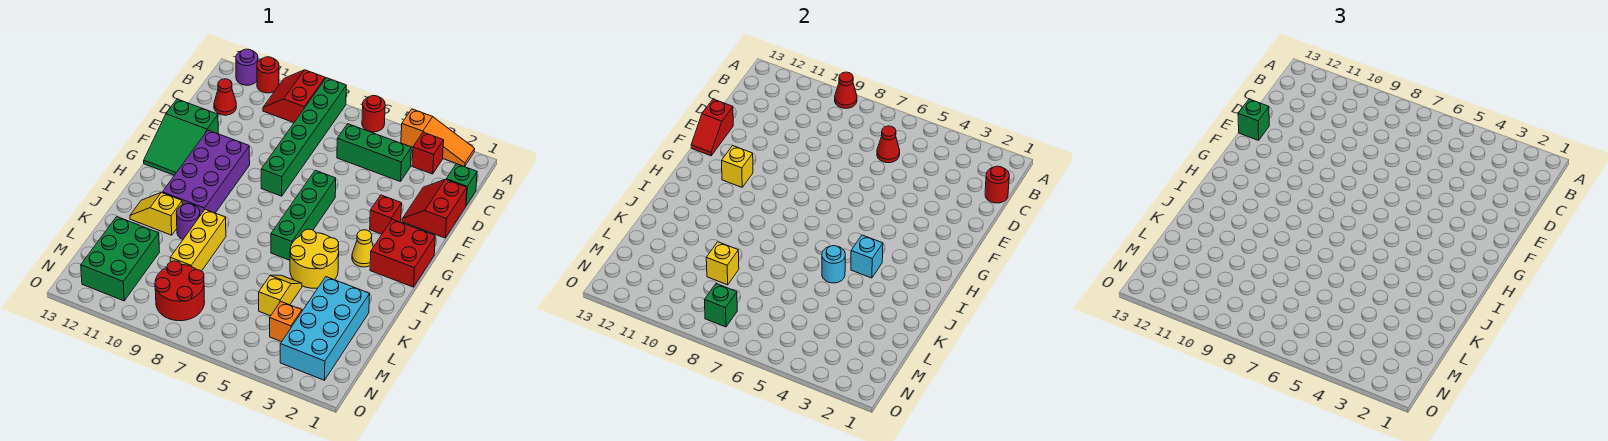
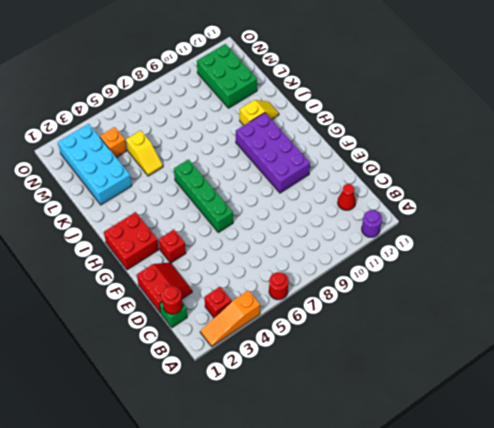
none -> green brick A8:F8 level 1
none -> red slope A9:B10 level 1 top 9
none -> red round brick A11 level 1
none -> green brick C4:C6 level 1

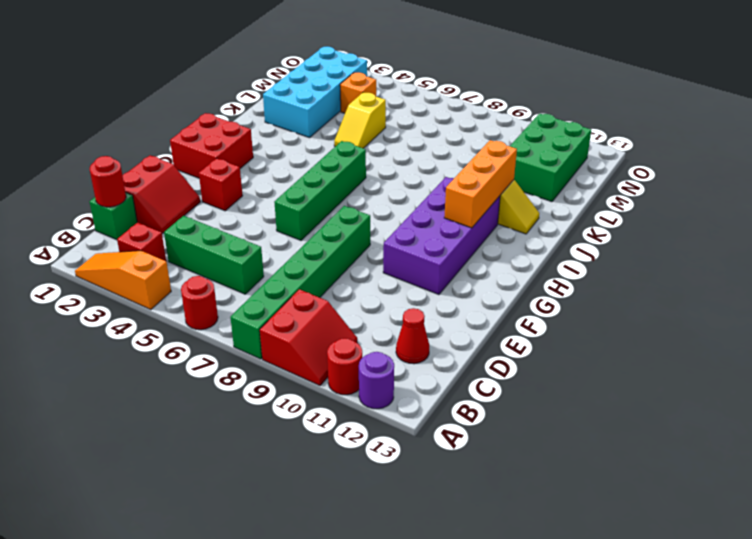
orange brick H11:J11 level 2 -> none
none -> green slope E12:G13 level 1 top E
none -> yellow cone H3 level 1
none -> yellow round brick I4:J5 level 1
none -> yellow brick J9:L9 level 1

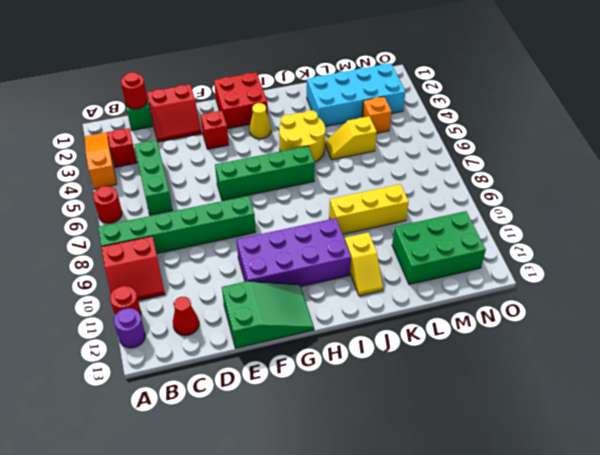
none -> purple round brick J10 level 1
none -> red round brick M8:N9 level 1
none -> red cone A9 level 2
none -> red cone C6 level 2

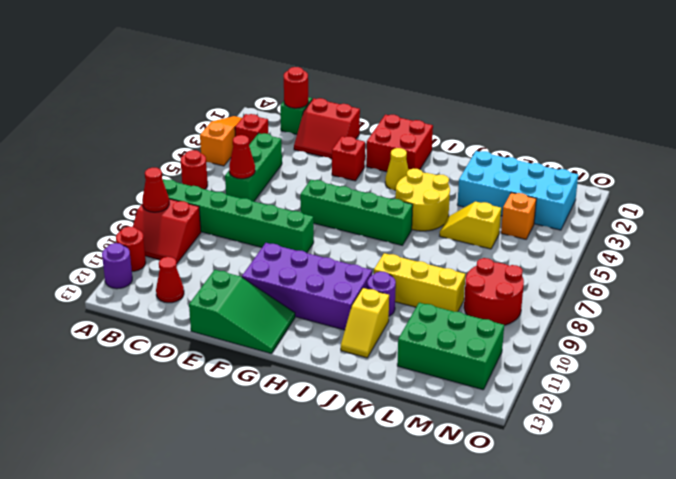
none -> red slope E13:F13 level 2 top E
none -> yellow brick G11 level 2
none -> cyan brick I4 level 2
none -> cyan round brick J5 level 2

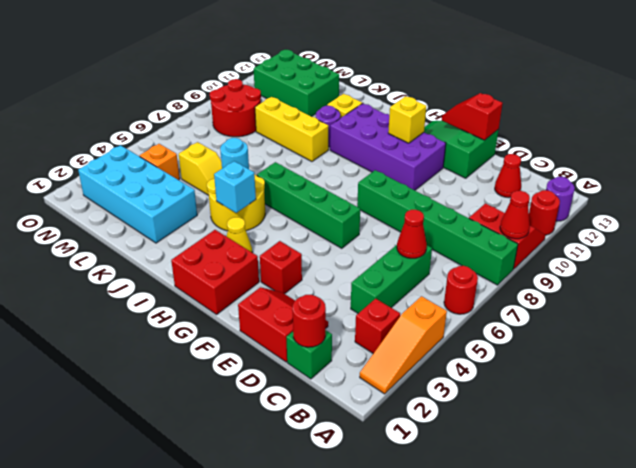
none -> yellow brick L9 level 2
none -> green brick N8 level 2
none -> green brick E13 level 3

